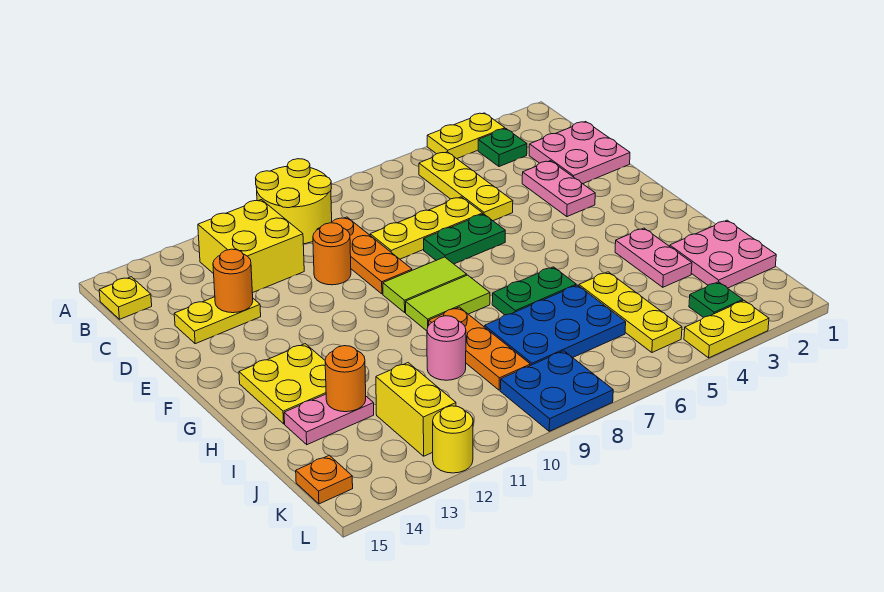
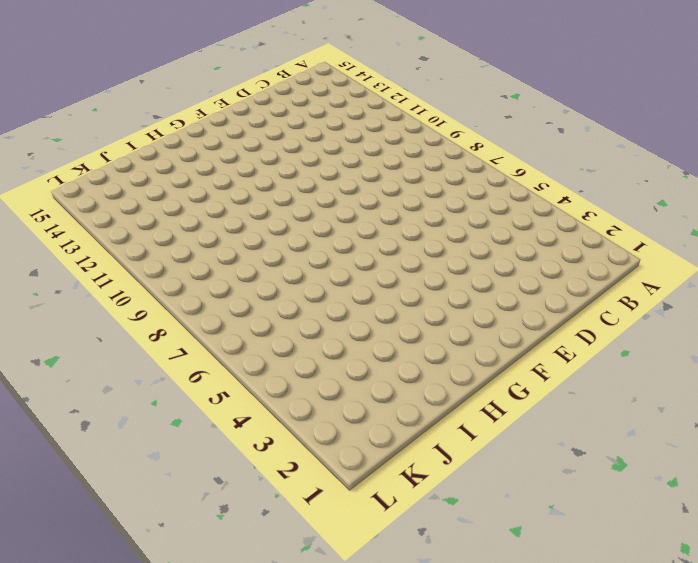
none -> yellow plate A3:A4 level 1
none -> yellow round brick A9:B10 level 1
none -> green plate B3 level 1
none -> yellow plate B5:D5 level 1

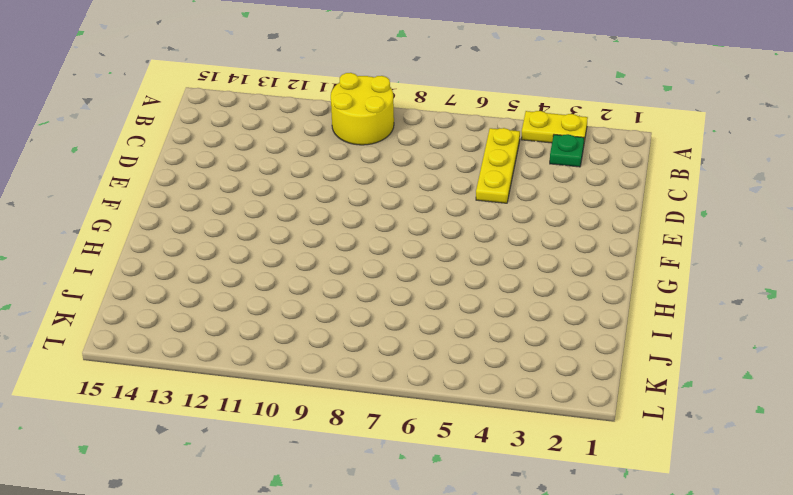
none -> yellow brick B11:C12 level 1
none -> yellow plate B15 level 1
none -> pink plate C1:D2 level 1
none -> orange plate C9:E9 level 1

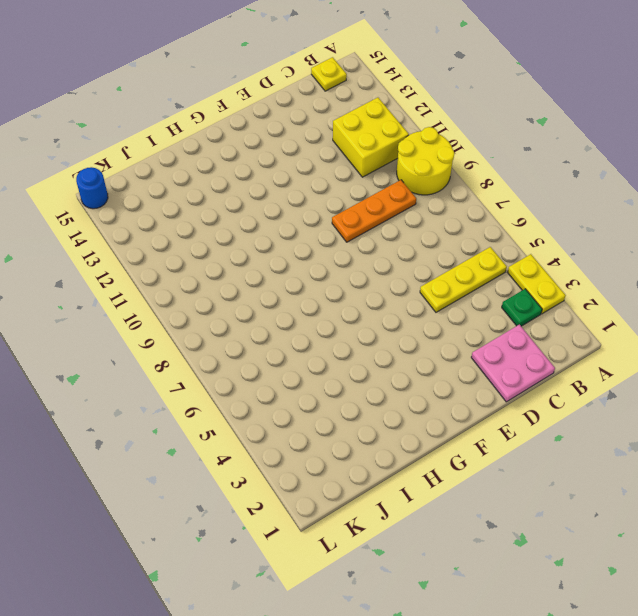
blue round brick L15 level 1 -> none
none -> pink plate D3:E3 level 1
none -> yellow plate D6:D8 level 1
none -> orange round brick D10 level 1
none -> yellow plate D13:D14 level 1

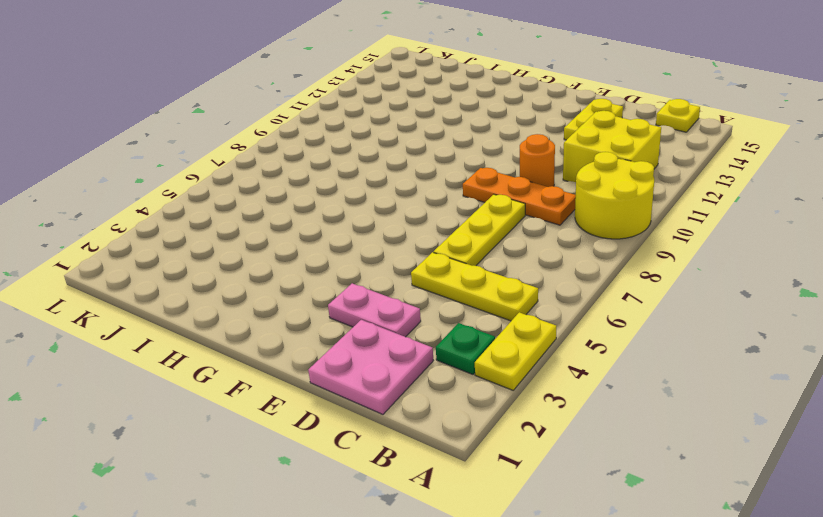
none -> green plate E6:E7 level 1
none -> lime tile F8:F9 level 1
none -> lime tile G8:G9 level 1
none -> yellow plate G13:H14 level 1

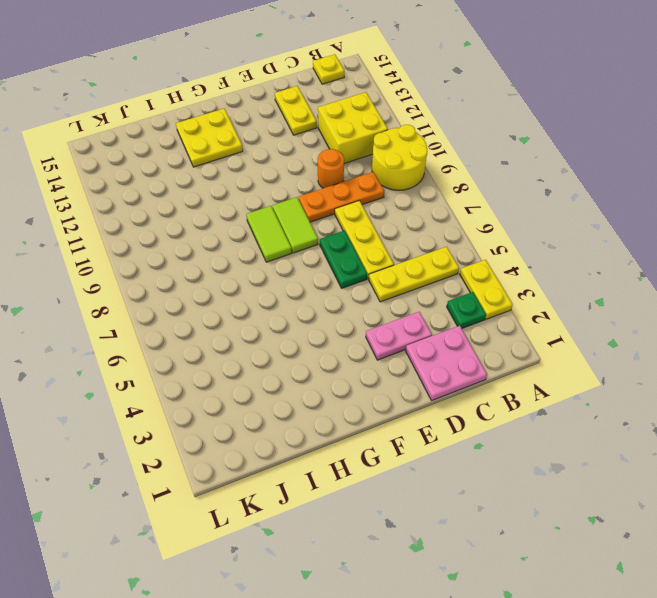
none -> pink plate H3:I3 level 1
none -> green plate H6:H7 level 1
none -> orange plate H9:J9 level 1
none -> pink plate I1:J2 level 1

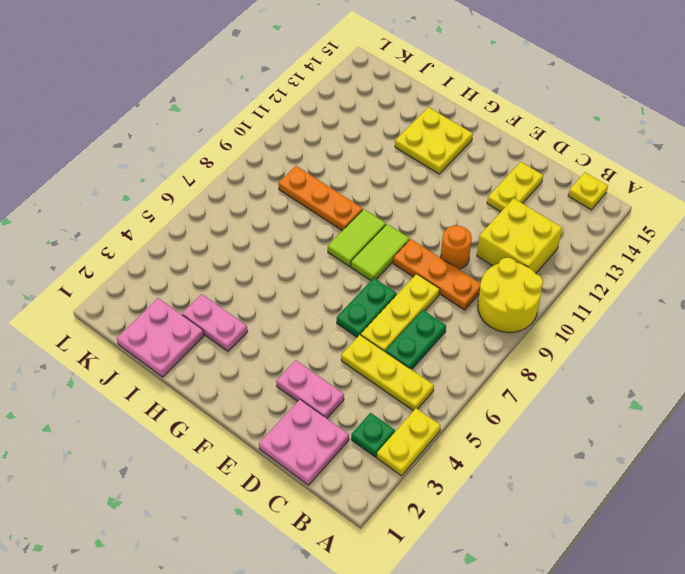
green plate C6:C7 level 1 -> green plate H6:H7 level 1
none -> yellow plate I5:K5 level 1
none -> blue plate I6:J8 level 1
none -> pink round brick I10 level 1
none -> pink plate I13:I14 level 1

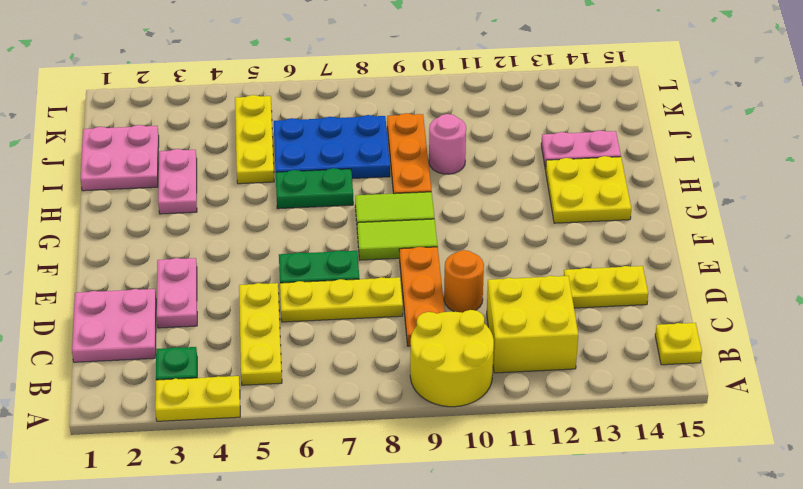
none -> yellow brick J12:K12 level 1
none -> green plate K3 level 1
none -> blue plate K8:L9 level 1
none -> orange plate K15 level 1

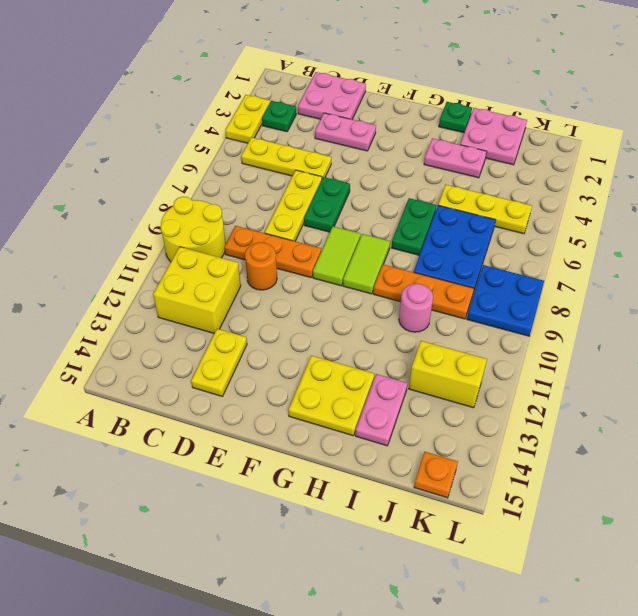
green plate H1 level 1 -> green plate K3 level 1
none -> yellow plate B15 level 1
none -> yellow plate L3:L4 level 1
none -> yellow round brick L12 level 1
none -> orange round brick D13 level 2

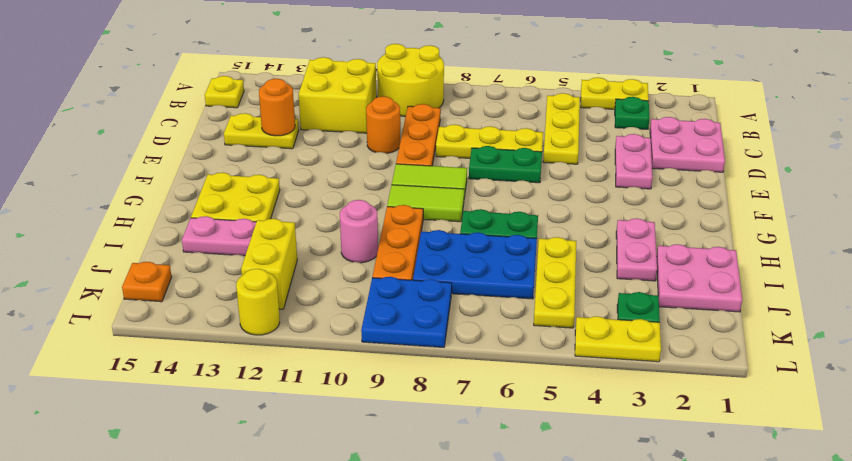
none -> orange round brick I13 level 2

